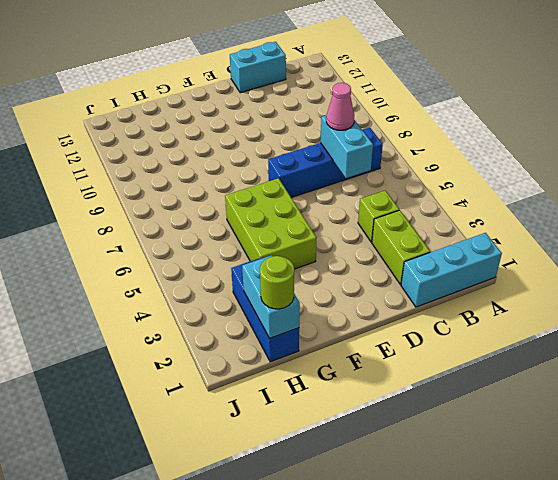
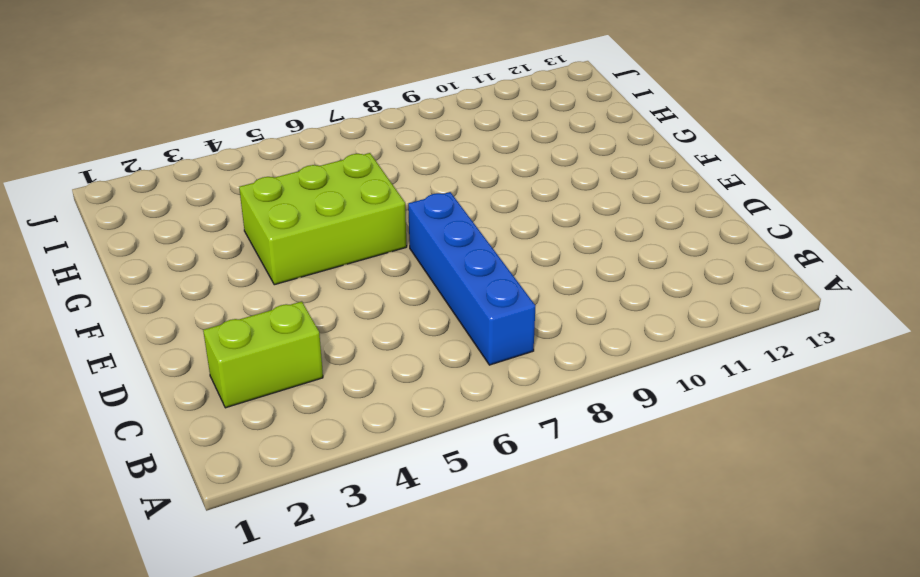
none -> cyan brick A1:C1 level 1
none -> lime brick C4 level 1

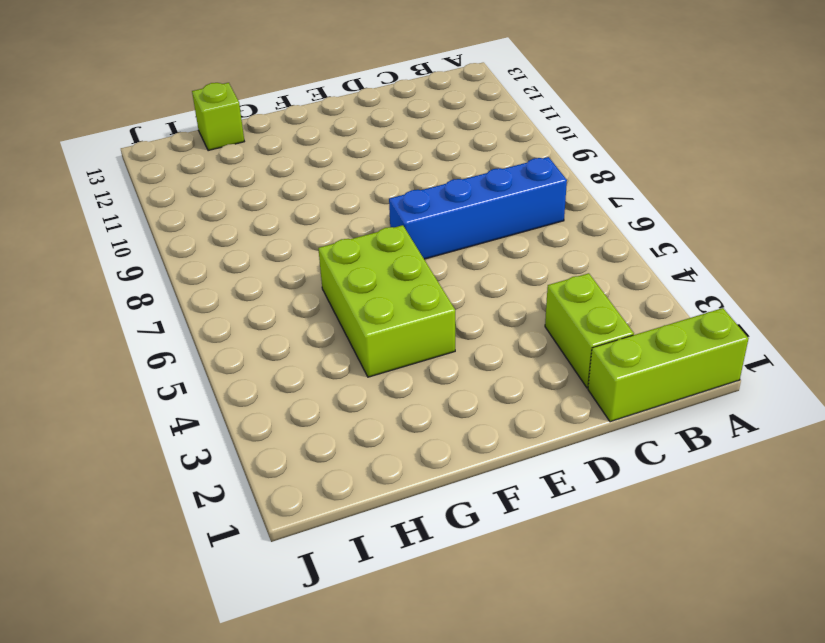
lime brick A1:C1 level 1 -> cyan brick A1:C1 level 1
lime brick H13 level 1 -> lime brick C4 level 1
none -> cyan brick C13:D13 level 1
none -> blue brick H1:H3 level 1

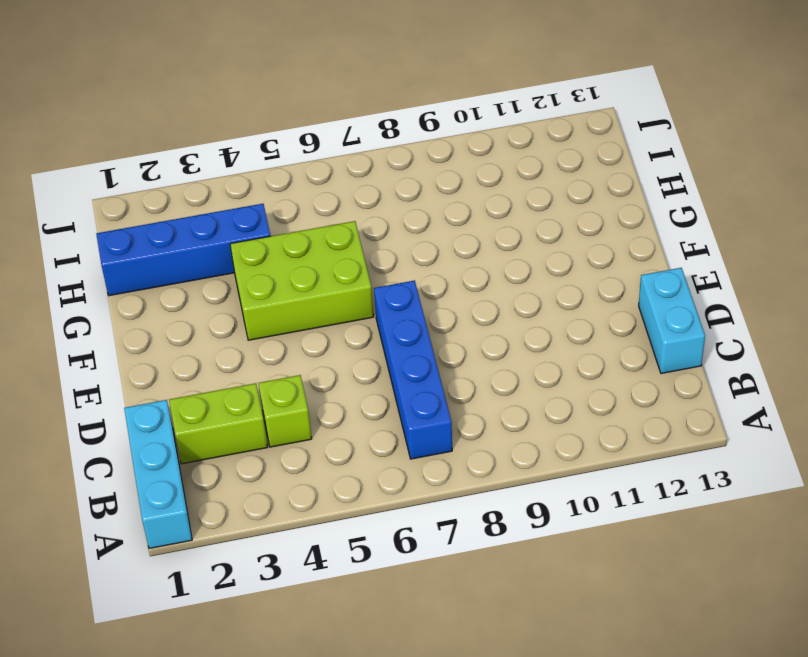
blue brick H1:H4 level 1 -> blue brick H1:H3 level 1
none -> cyan brick C6:C7 level 2
none -> cyan brick H1:H2 level 2

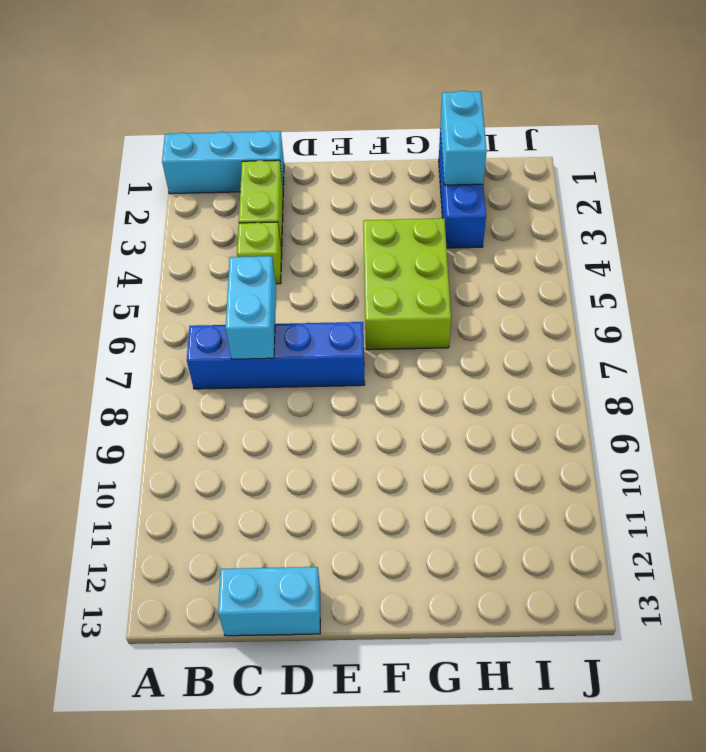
none -> pink cone C7 level 3
none -> lime round brick H1 level 3

